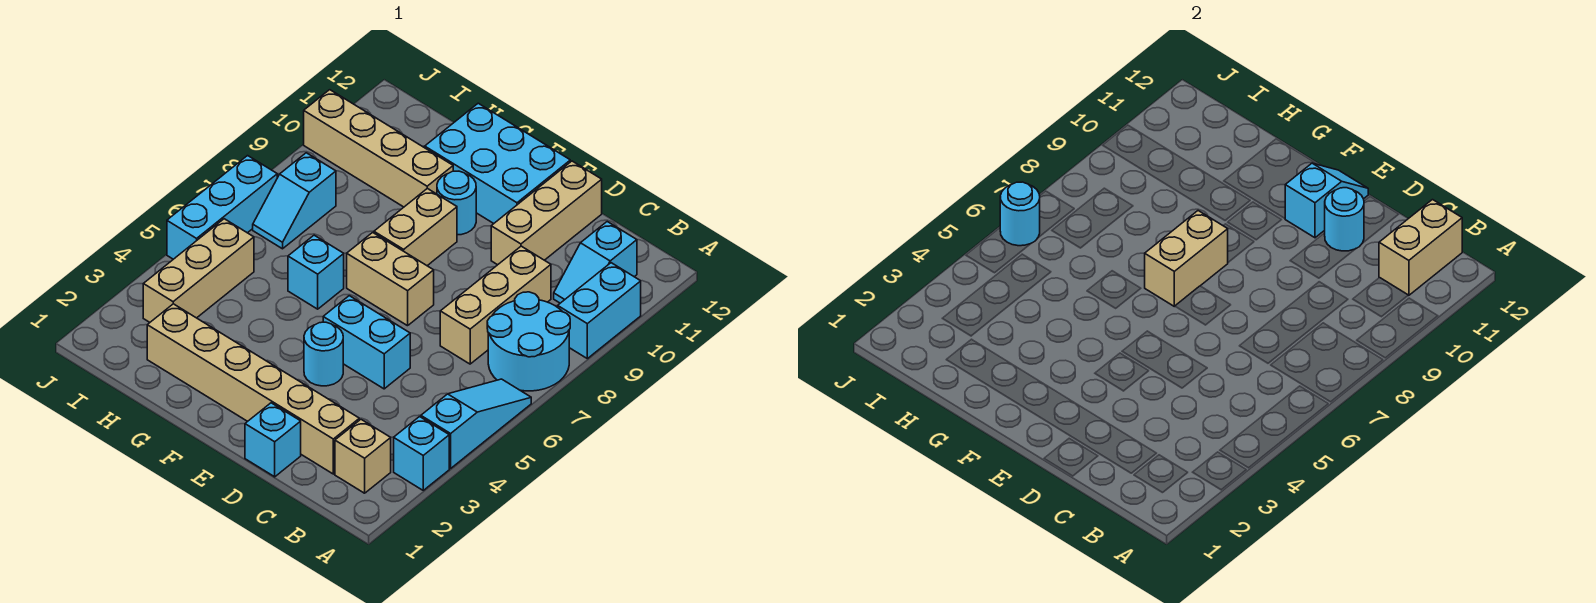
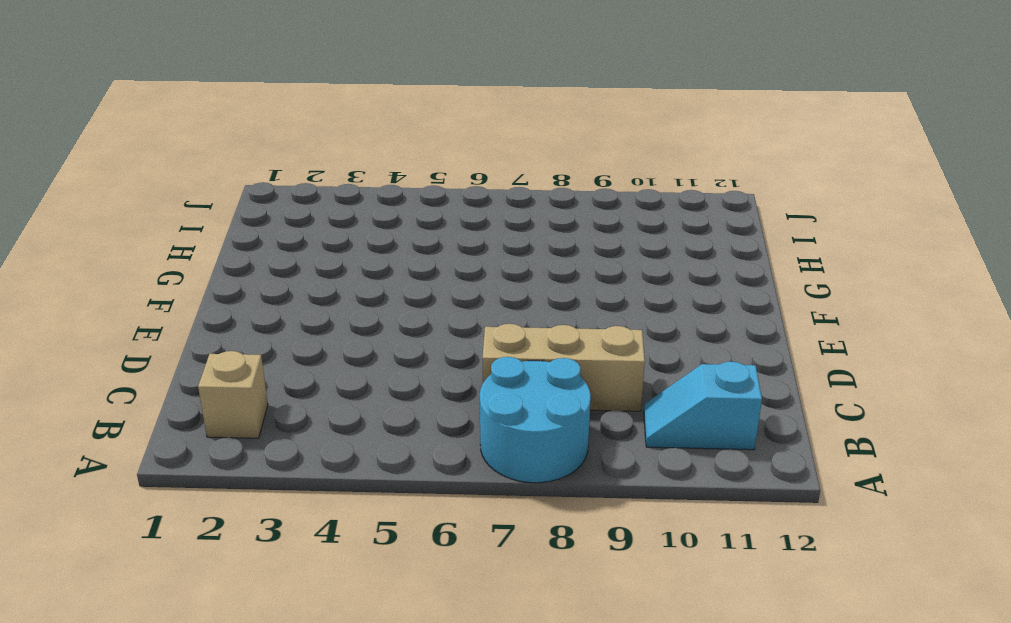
none -> cyan brick A3 level 1
none -> cyan slope A4:A6 level 1 top 4
none -> cyan brick A9:A10 level 1

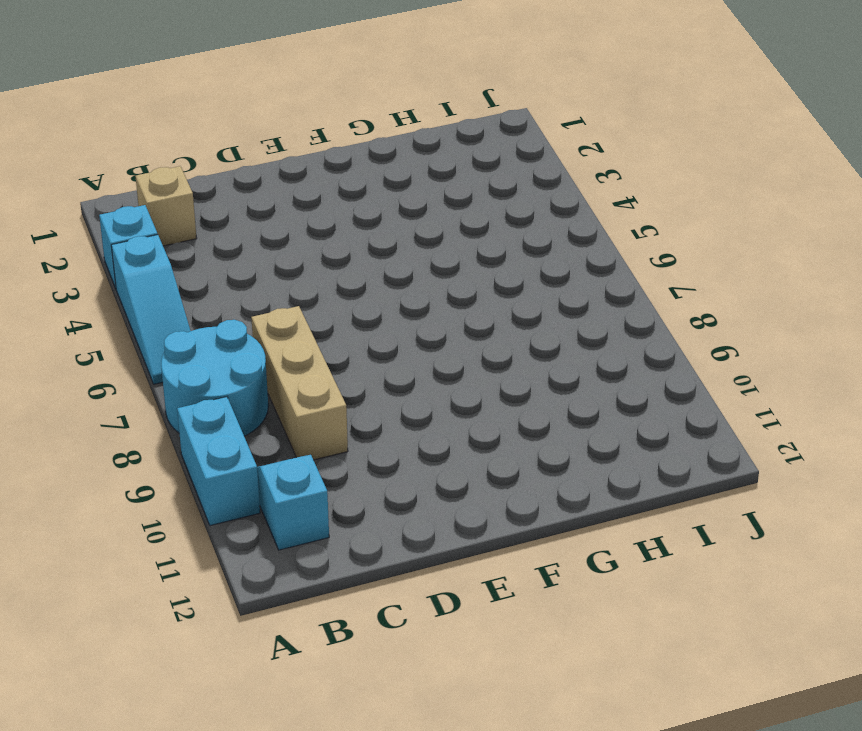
none -> tan brick C2:H2 level 1
none -> cyan brick D1 level 1
none -> cyan brick D5:E5 level 1

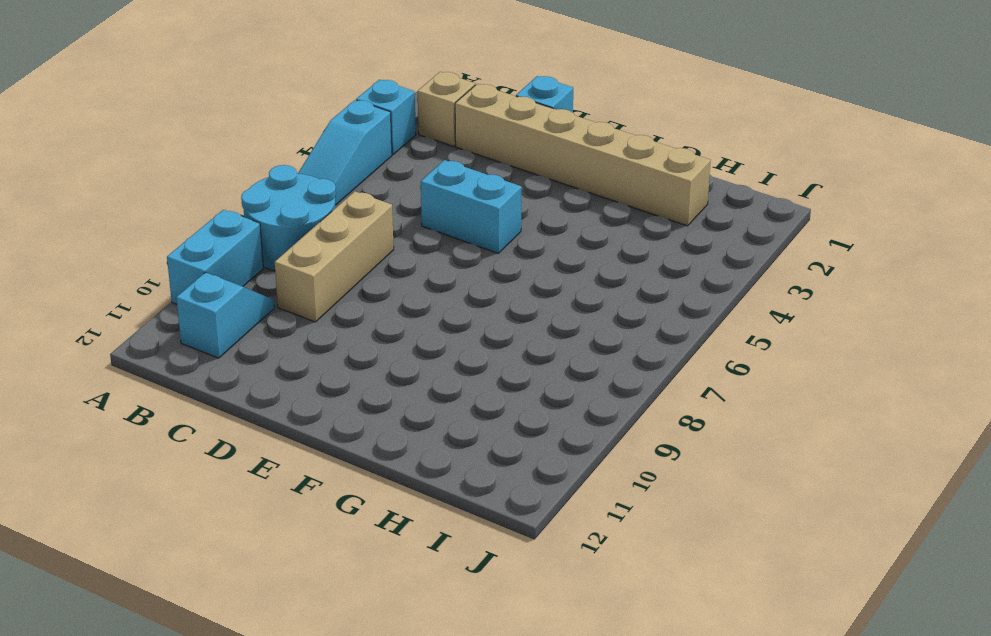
none -> tan brick D10:D12 level 1
none -> cyan round brick E4 level 1
none -> tan brick E7:F7 level 1

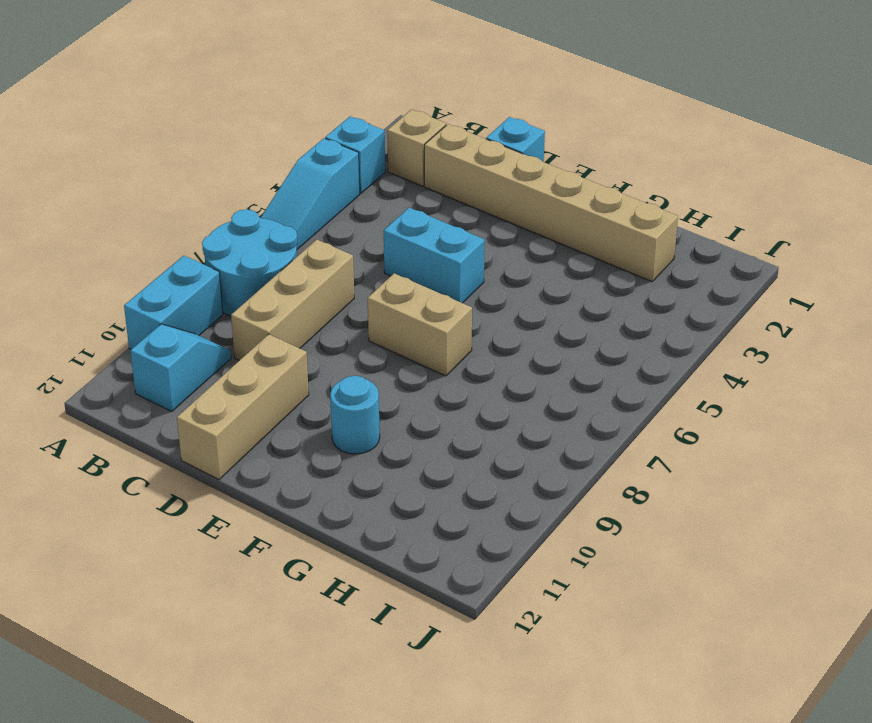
none -> cyan round brick E4 level 1
none -> cyan brick E11:G12 level 1
none -> tan brick F8:F9 level 1

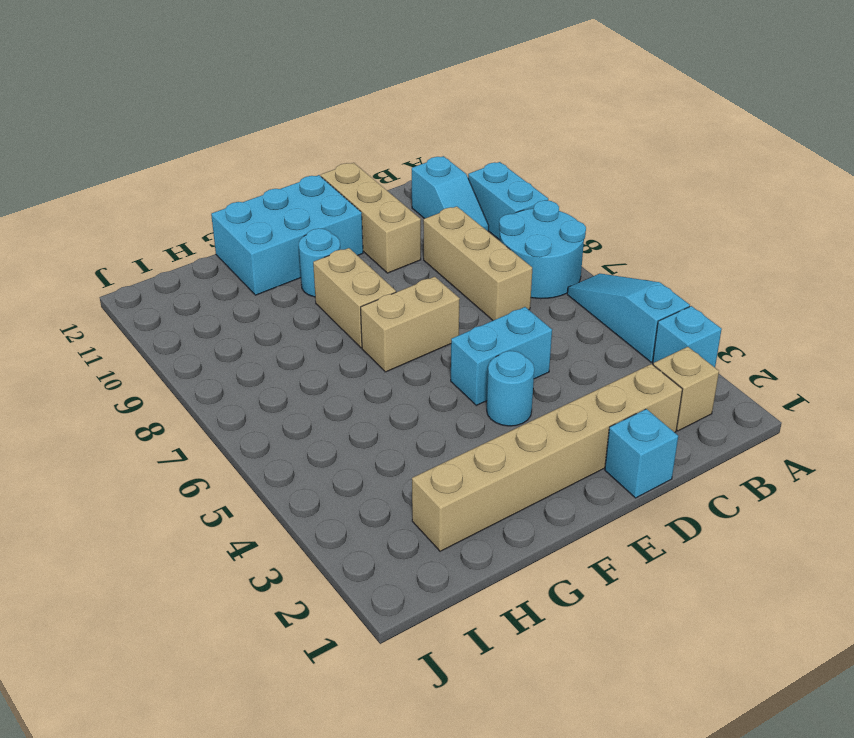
none -> cyan brick G6 level 1
none -> tan brick G10:J10 level 1
none -> tan brick I3:I5 level 1

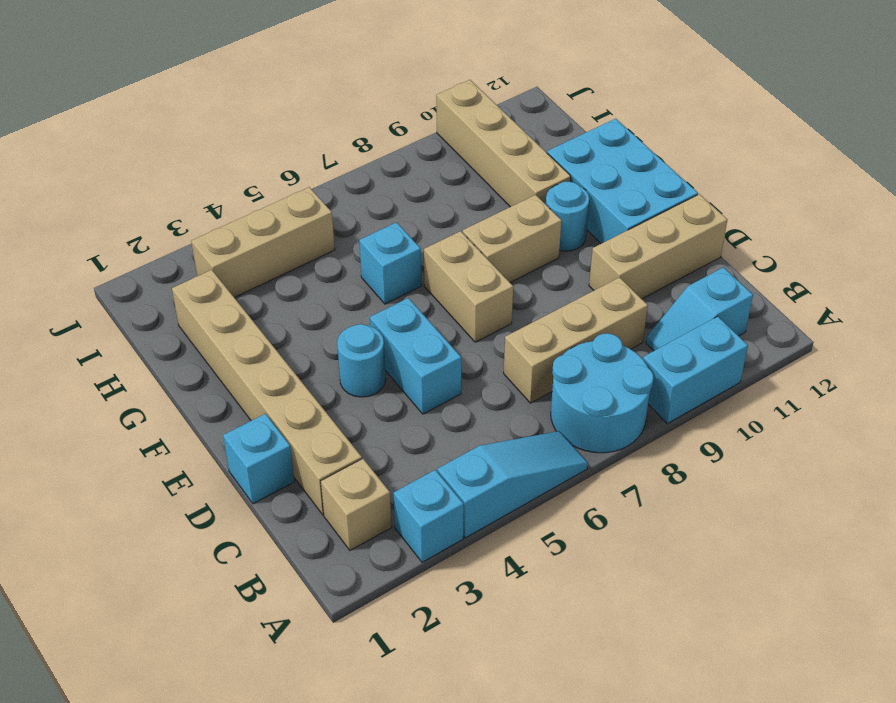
none -> cyan slope I7:I8 level 1 top 8
none -> cyan brick J5:J7 level 1
none -> tan brick B11:B12 level 2

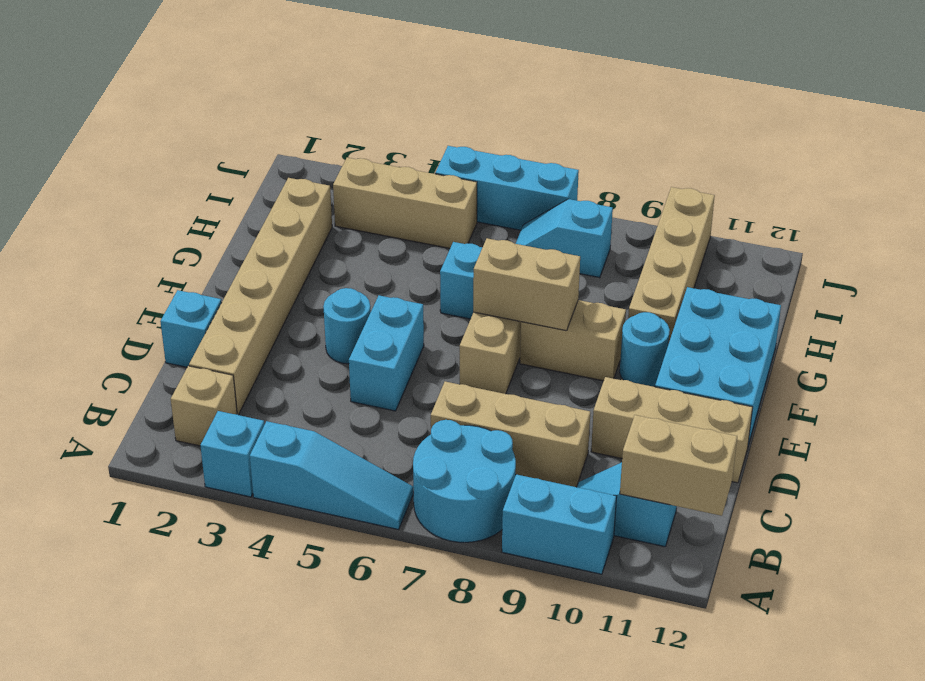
none -> cyan round brick D11 level 2
none -> cyan slope E11:E12 level 2 top 11
none -> cyan round brick J6 level 2

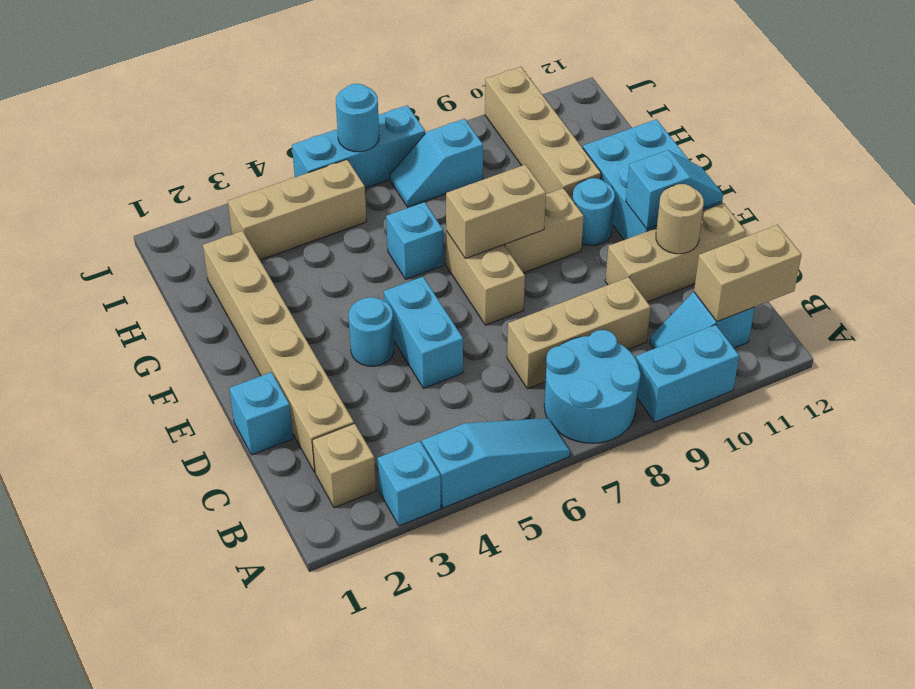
tan round brick D11 level 2 -> cyan round brick D11 level 2

